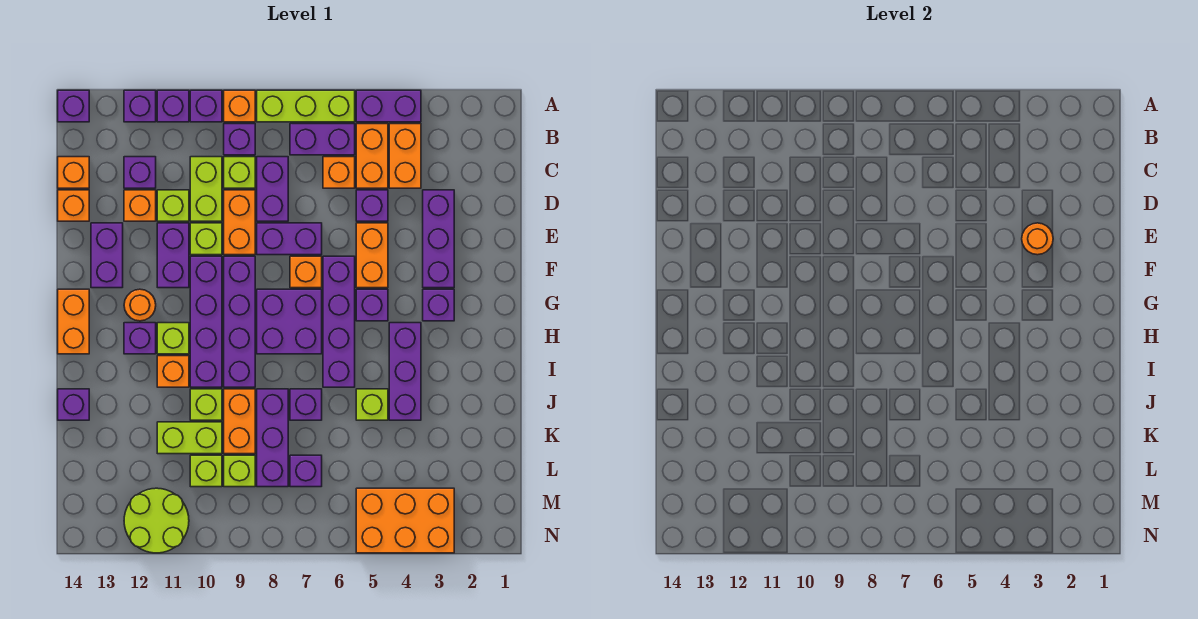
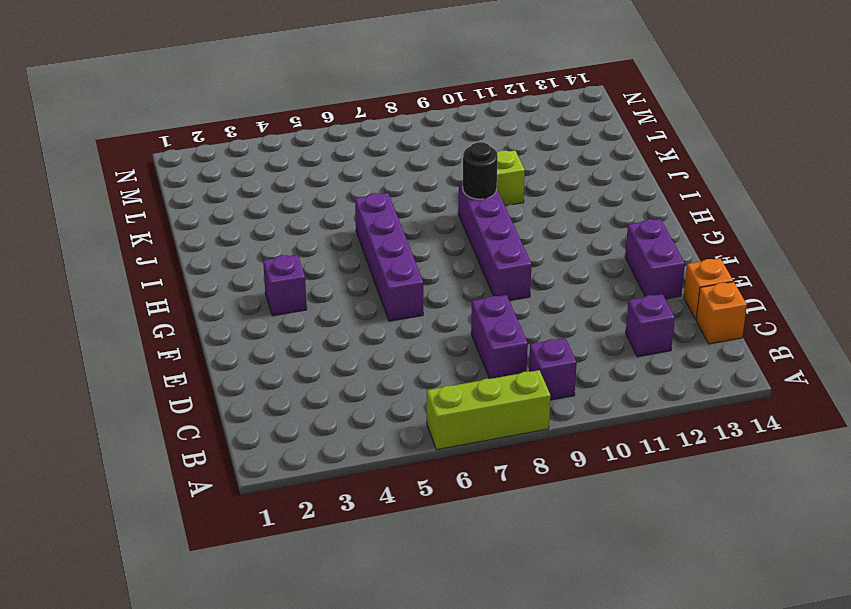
black round brick I9 level 2 -> none
none -> purple brick A4:A5 level 1
none -> orange brick A9 level 1
none -> purple brick A10 level 1
none -> purple brick A11 level 1

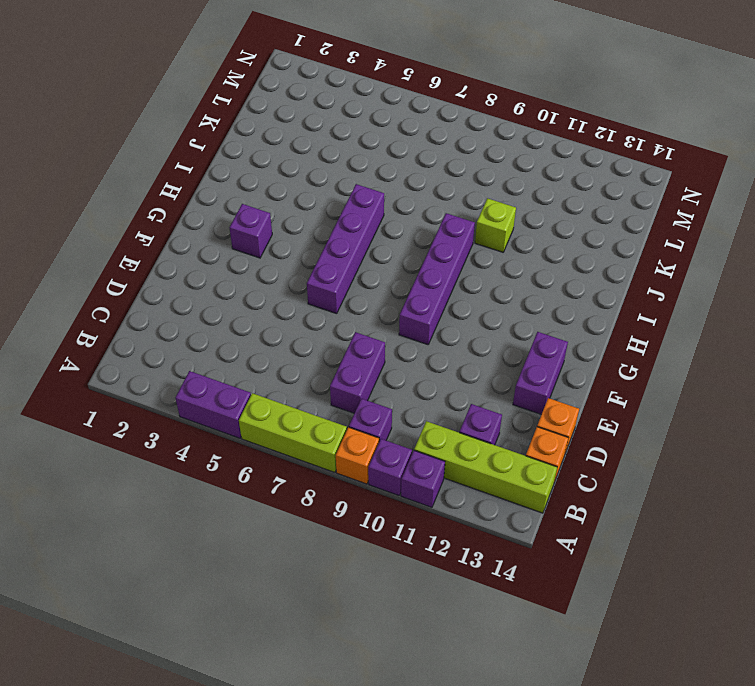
lime brick B11:B14 level 1 -> none
none -> purple brick A12 level 1
none -> purple brick A14 level 1
none -> orange brick B4:C4 level 1
none -> orange brick B5:C5 level 1

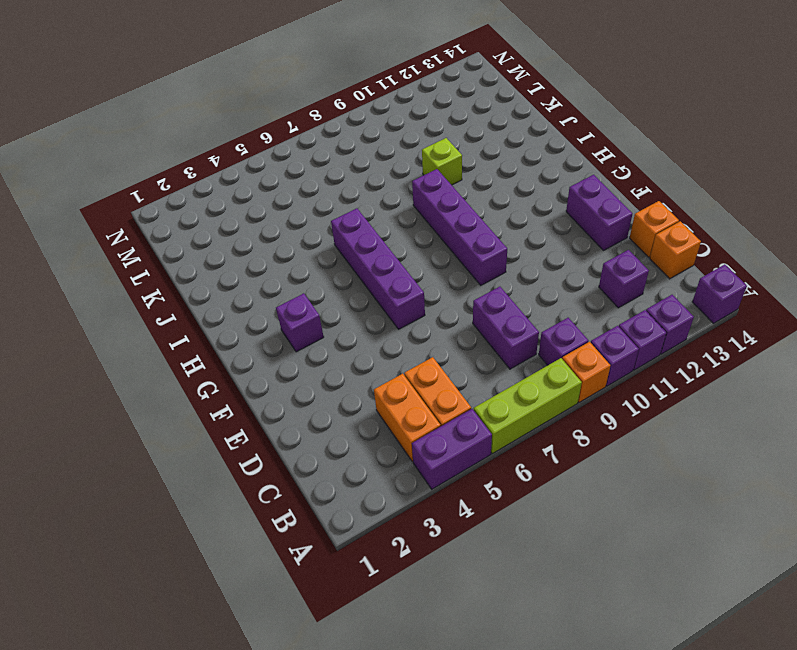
none -> purple brick B6:B7 level 1
none -> orange brick C6 level 1
none -> lime brick C9 level 1
none -> lime brick C10:D10 level 1

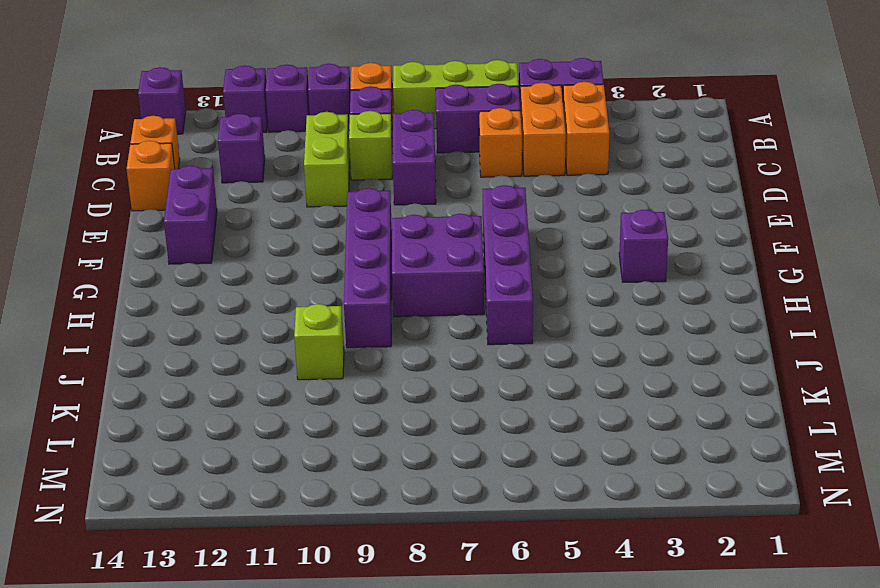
none -> purple brick D3:F3 level 1
none -> purple brick D5 level 1
none -> orange brick D9:E9 level 1
none -> lime brick D11 level 1

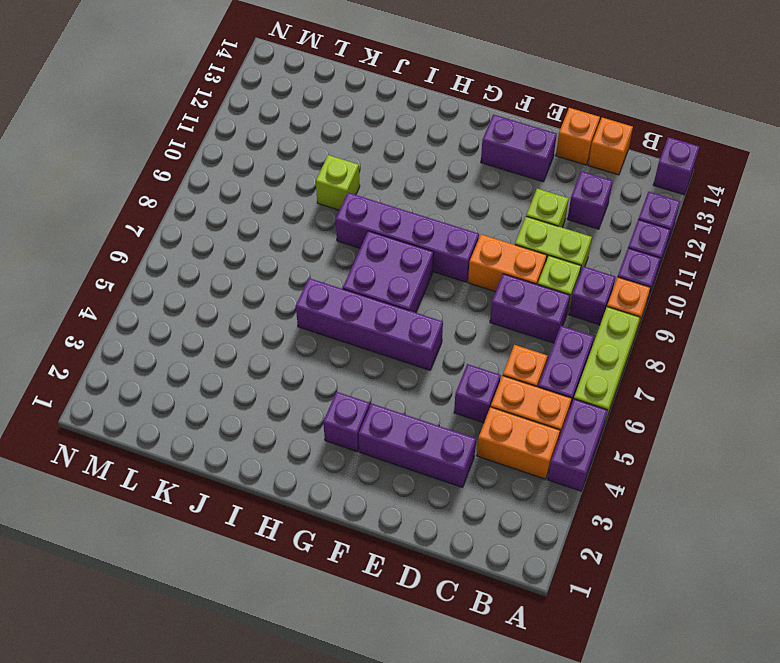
none -> orange brick D12 level 1
none -> orange brick E5:F5 level 1
none -> purple brick E7:E8 level 1
none -> lime brick E10 level 1

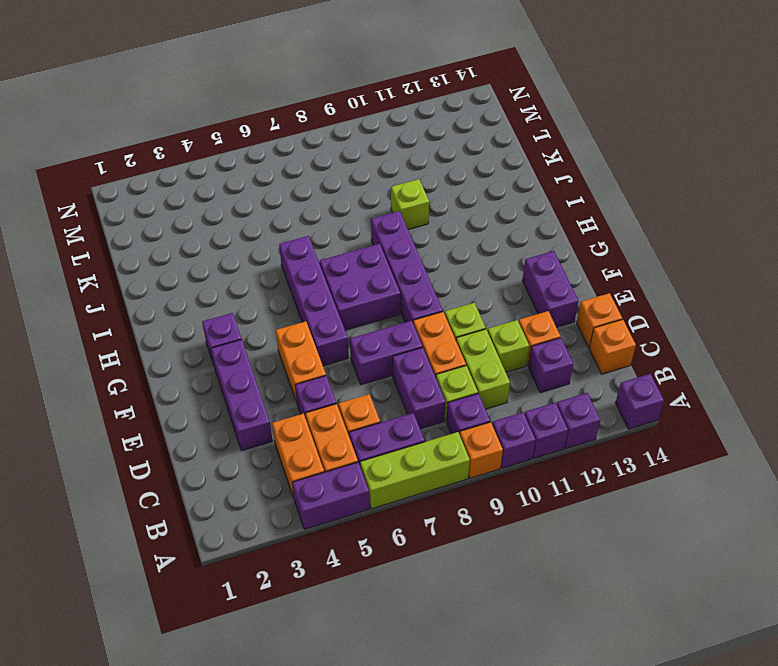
none -> purple brick E11:F11 level 1
none -> orange brick F7 level 1
none -> purple brick F10:I10 level 1
none -> purple brick G5 level 1

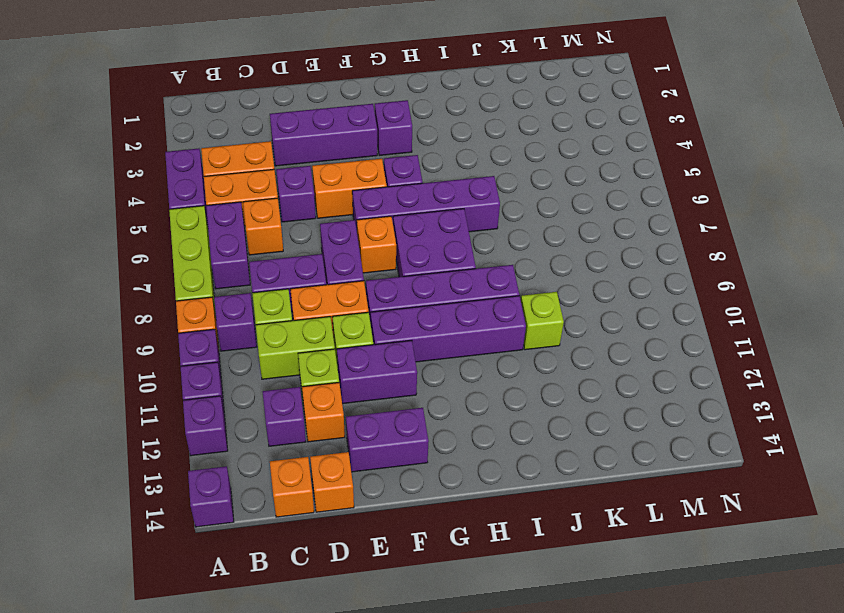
none -> orange round brick G12 level 1
none -> orange brick G14:H14 level 1
none -> purple brick H4:J4 level 1
none -> lime brick H11 level 1

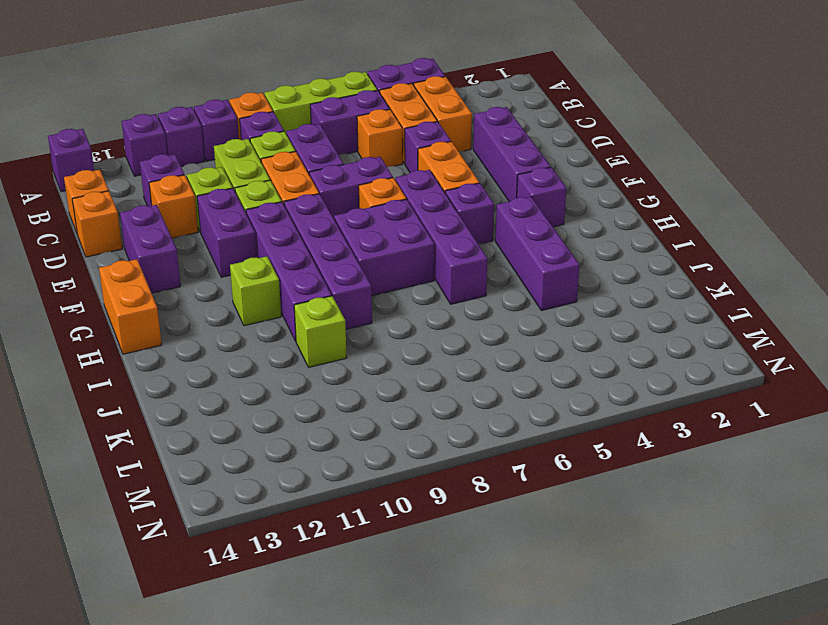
none -> orange round brick G12 level 1
none -> purple brick H12 level 1
none -> orange brick I11 level 1
none -> lime brick J5 level 1

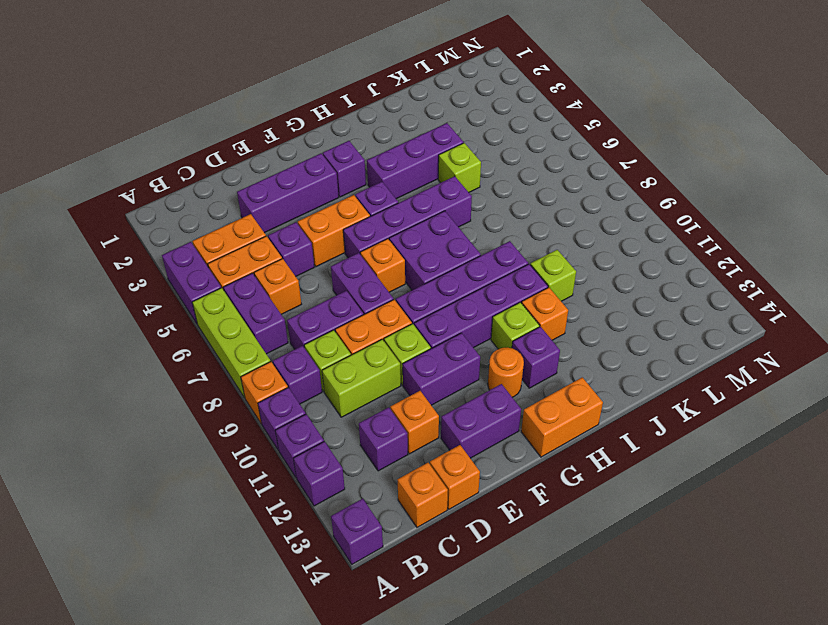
none -> lime brick D11 level 1
none -> purple brick J7 level 1
none -> purple brick J8:L8 level 1
none -> orange brick J9:K9 level 1

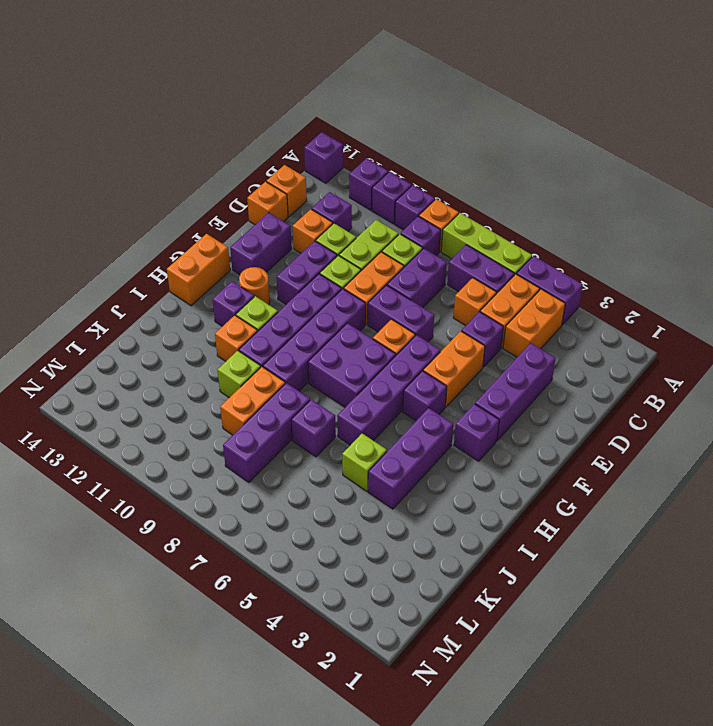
none -> purple brick J14 level 1
none -> lime brick K10:K11 level 1
none -> purple brick L7 level 1
none -> lime brick L9 level 1

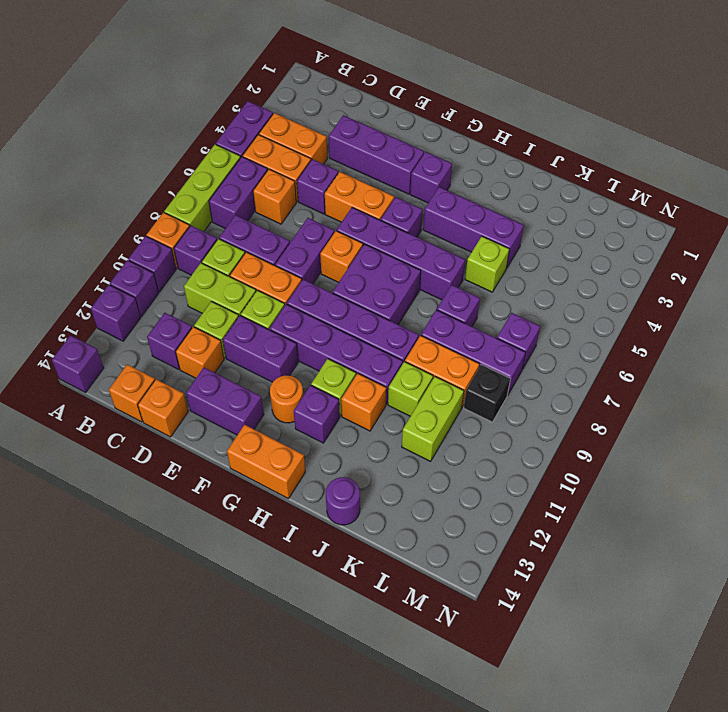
purple round brick J14 level 1 -> purple brick J14 level 1
black brick L9 level 1 -> lime brick L9 level 1
none -> lime brick L10 level 1
none -> orange brick M3:N5 level 1
none -> lime round brick M11:N12 level 1
none -> orange round brick E3 level 2

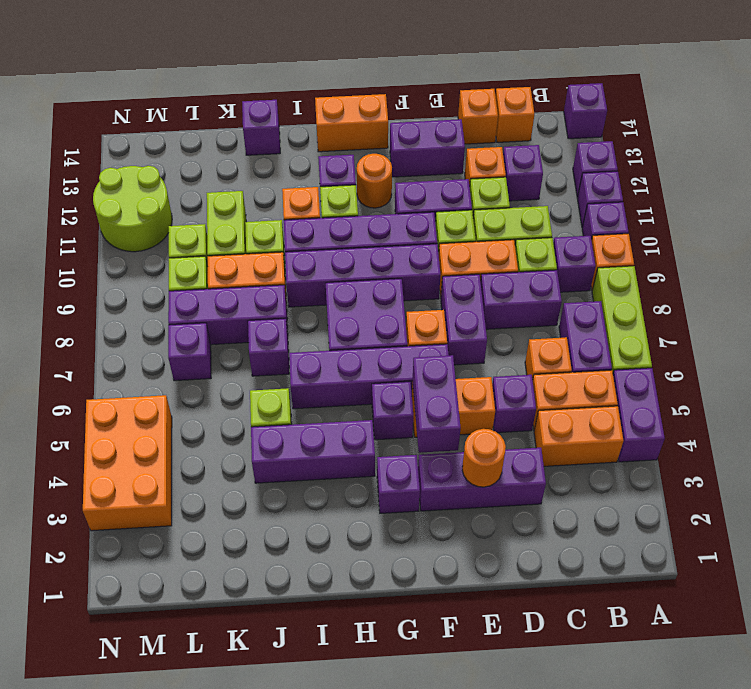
purple brick F4:F5 level 2 -> none

